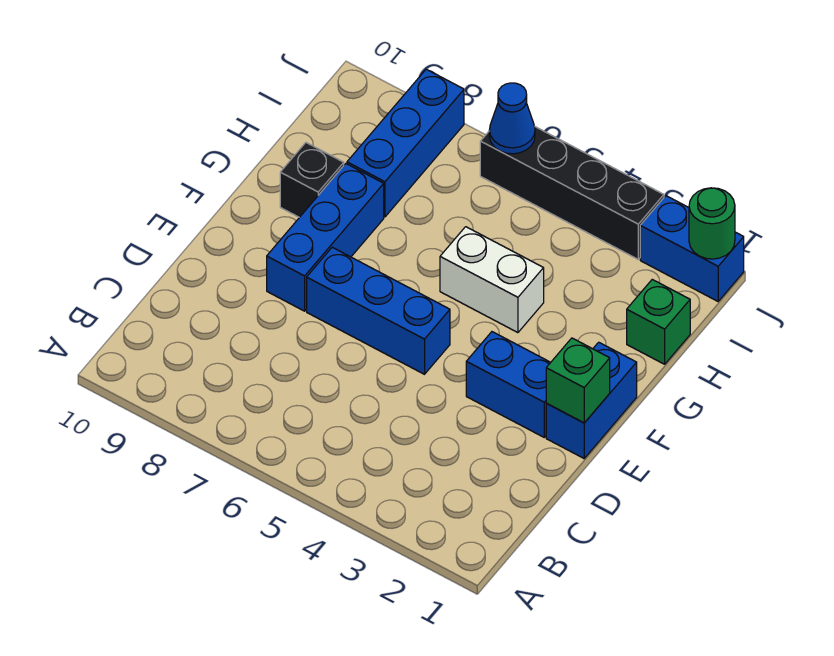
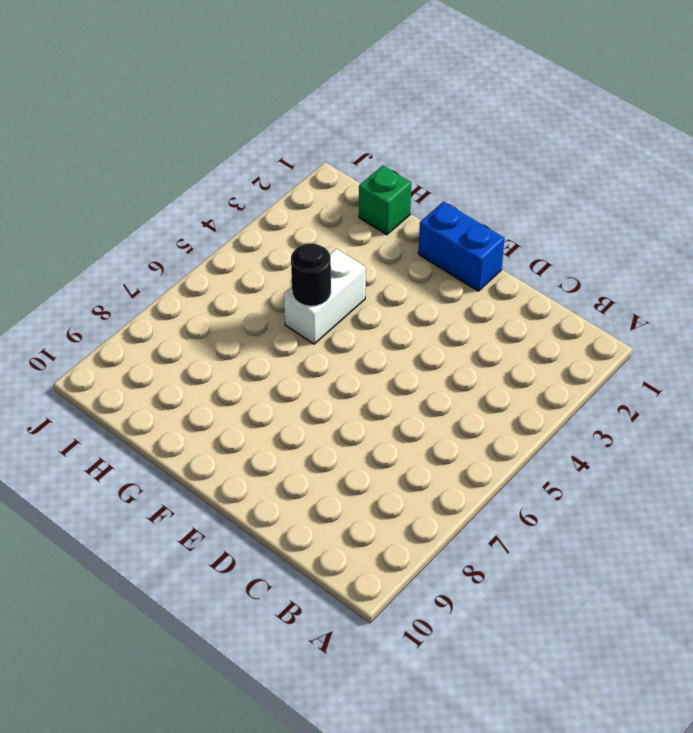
black round brick G5 level 2 -> none
none -> blue brick E2:E3 level 1
none -> blue brick E5:E7 level 1
none -> blue brick E8:G8 level 1

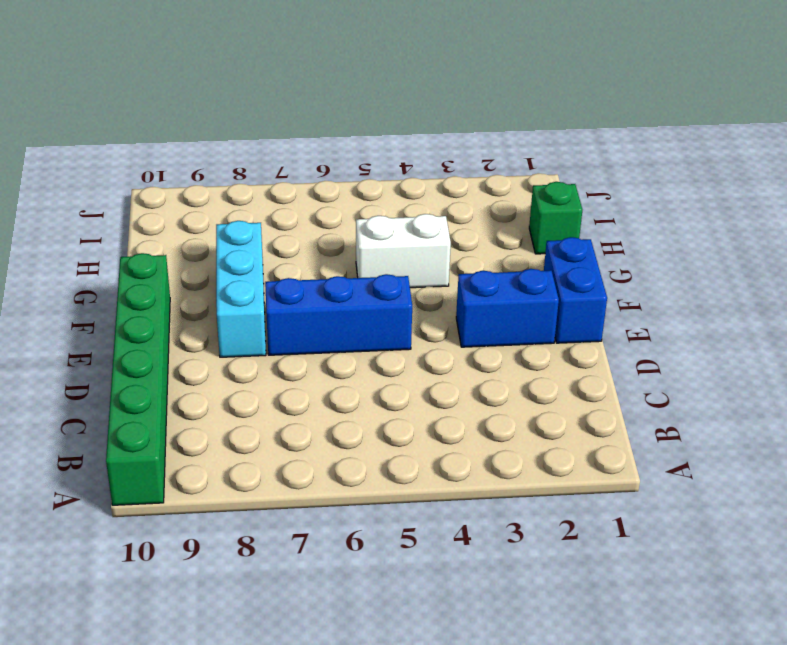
green brick A10:F10 level 1 -> none
cyan brick E8:G8 level 1 -> blue brick E8:G8 level 1
none -> black brick G9 level 1
none -> blue brick H8:J8 level 1
none -> blue brick J1:J2 level 1

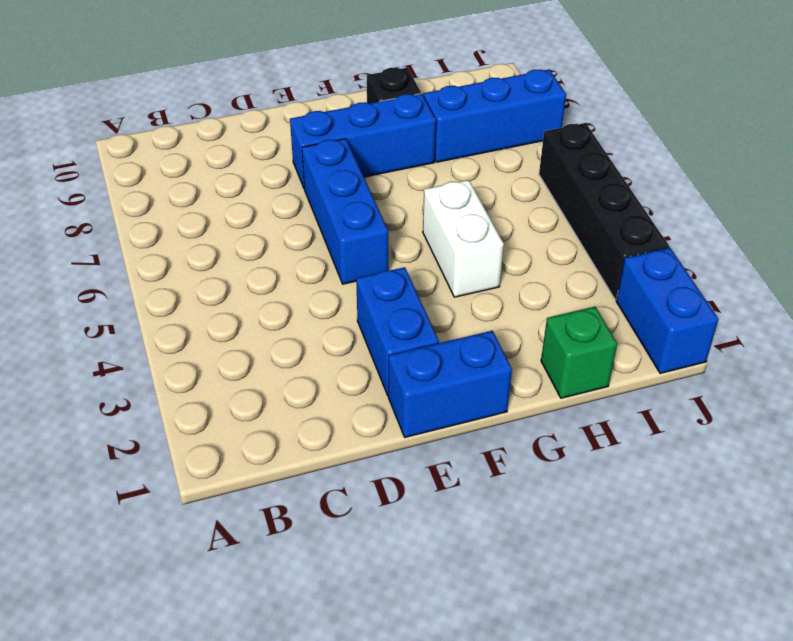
none -> green brick E1 level 2
none -> green round brick J1 level 2
none -> blue cone J6 level 2

